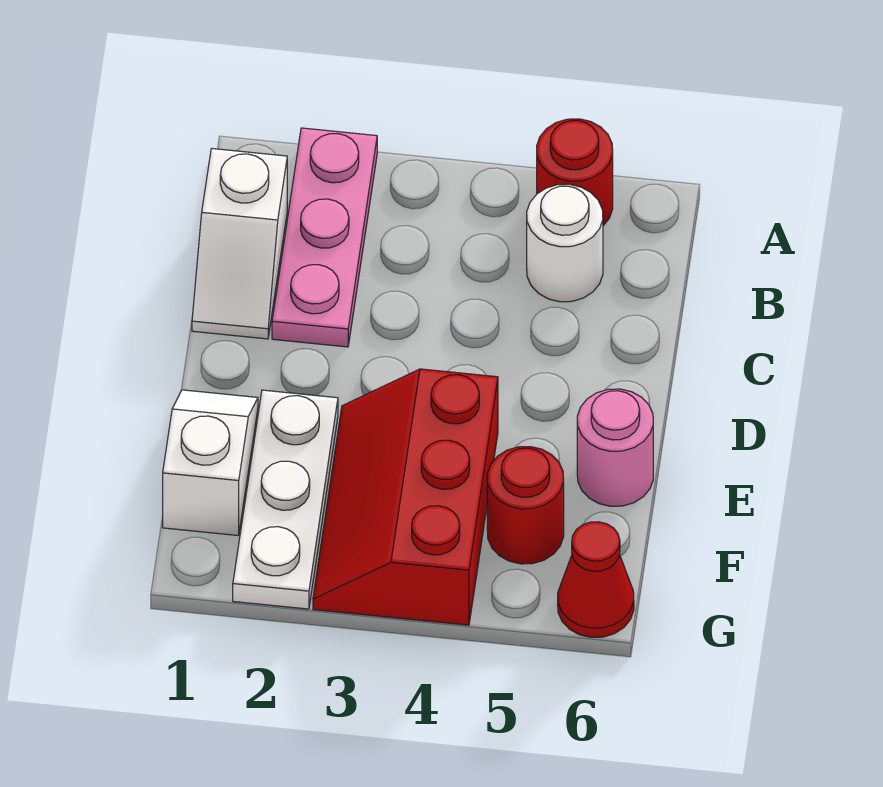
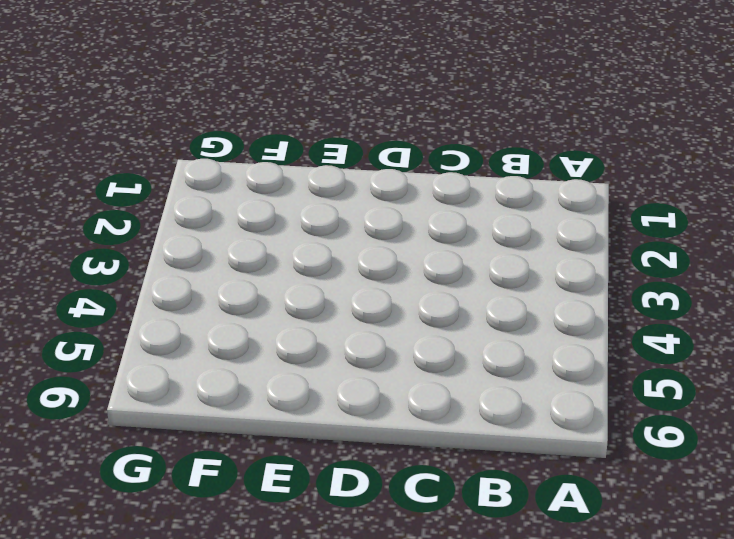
none -> pink plate A2:C2 level 1
none -> red round brick A5 level 1

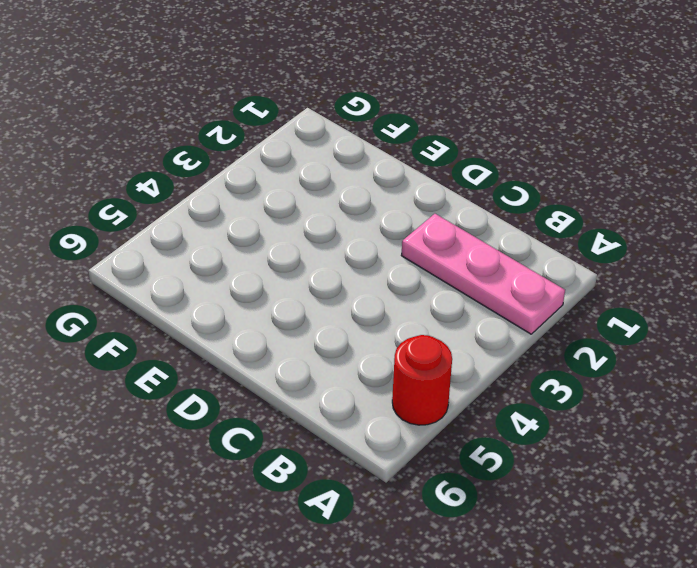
none -> white slope B1:C1 level 1 top B
none -> white round brick B5 level 1

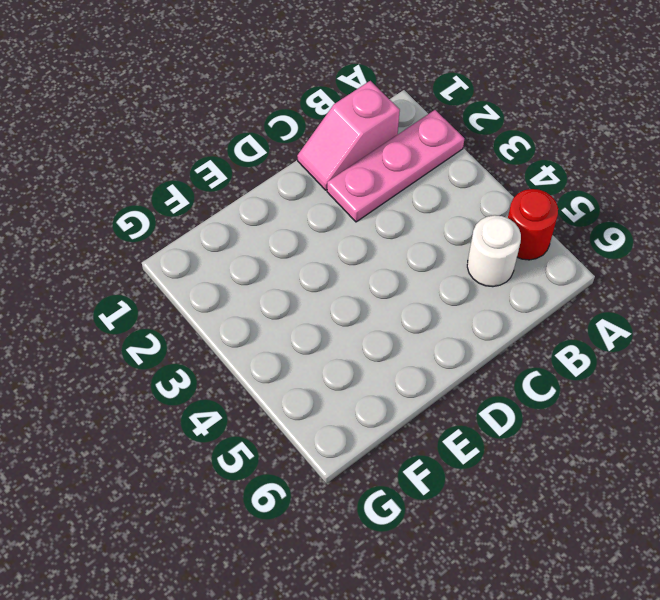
pink slope B1:C1 level 1 top B -> white slope B1:C1 level 1 top B
none -> white slope E1:F1 level 1 top F
none -> white plate E2:G2 level 1

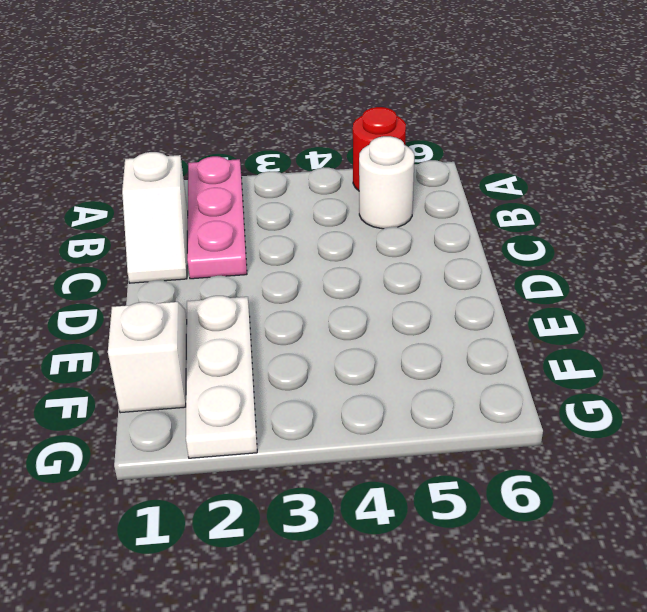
none -> red slope E3:G4 level 1 top 4
none -> pink round brick E6 level 1

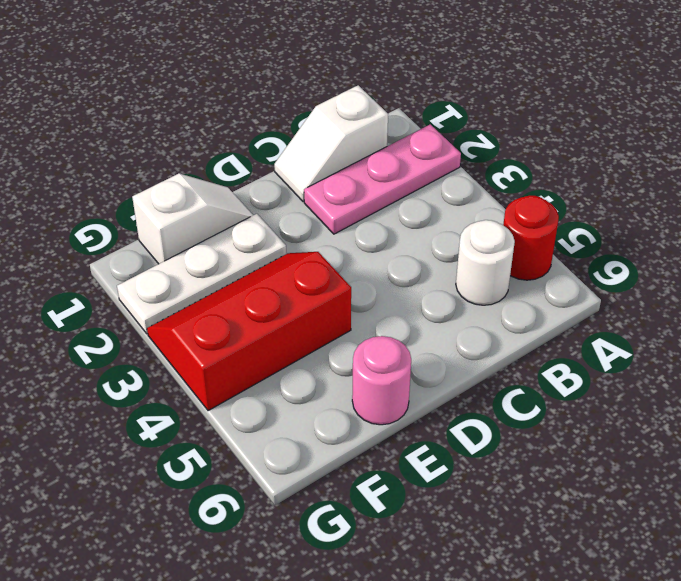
none -> red round brick F5 level 1
none -> red cone G6 level 1

